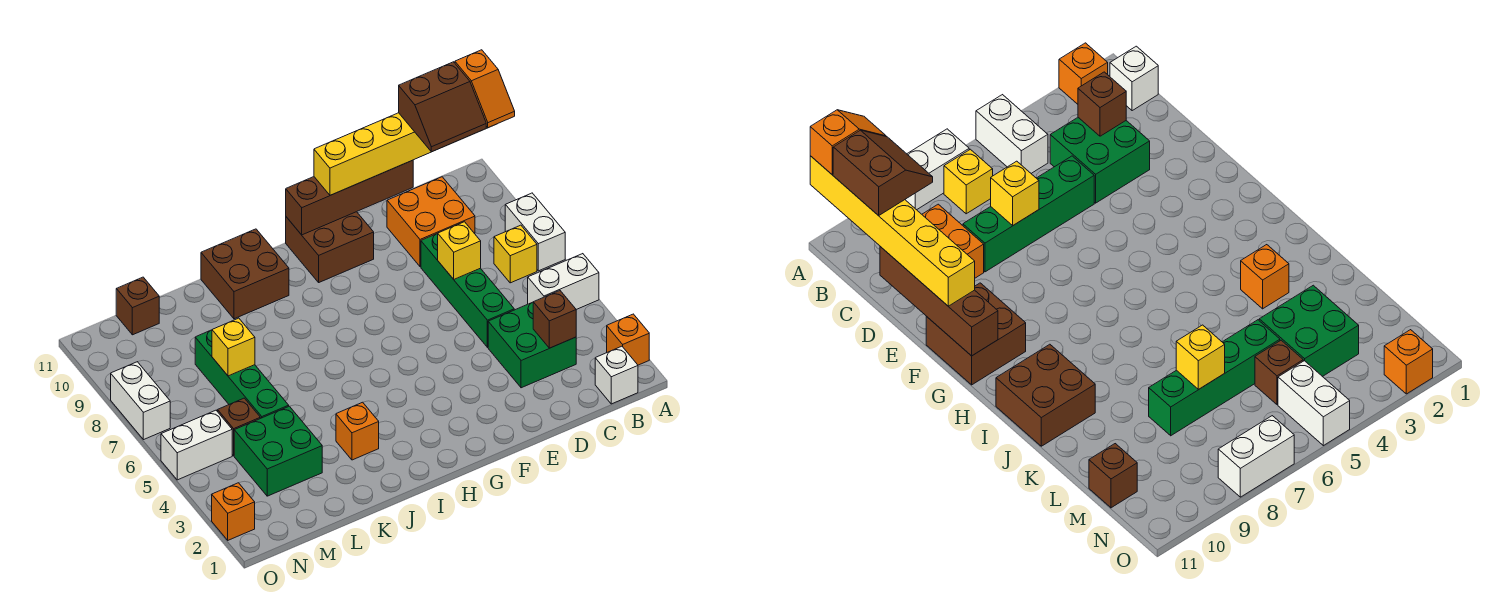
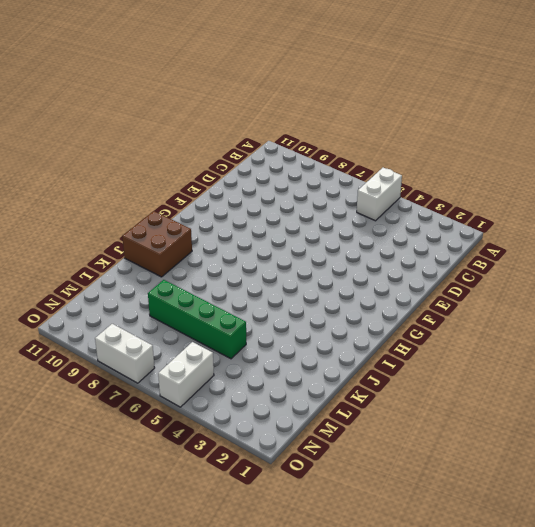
none -> orange brick A2 level 1
none -> white brick A7:A8 level 1
none -> white brick B1 level 1

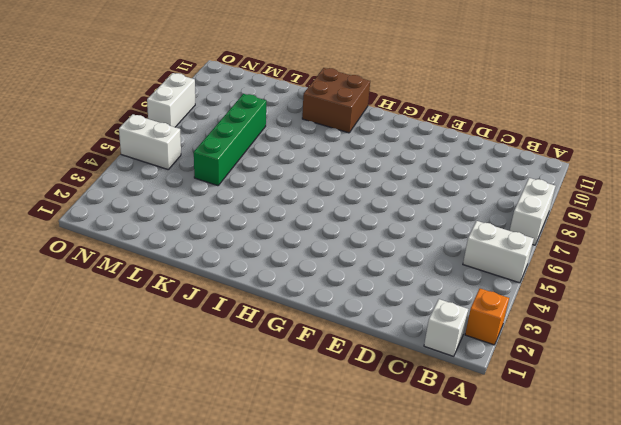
none -> yellow brick B7 level 1
none -> green brick C3:D4 level 1
none -> orange brick C9:D10 level 1

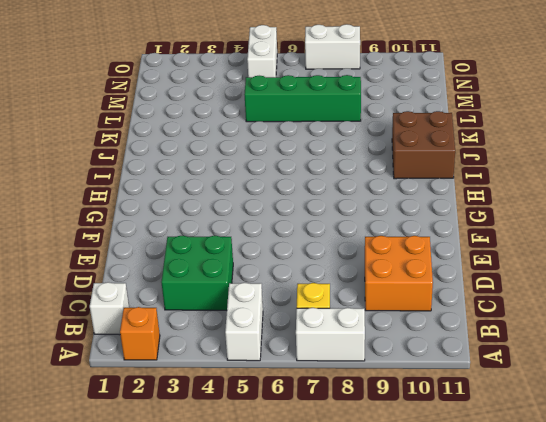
none -> green brick D5:D8 level 1
none -> brown brick F10:G11 level 1
none -> orange brick J3 level 1

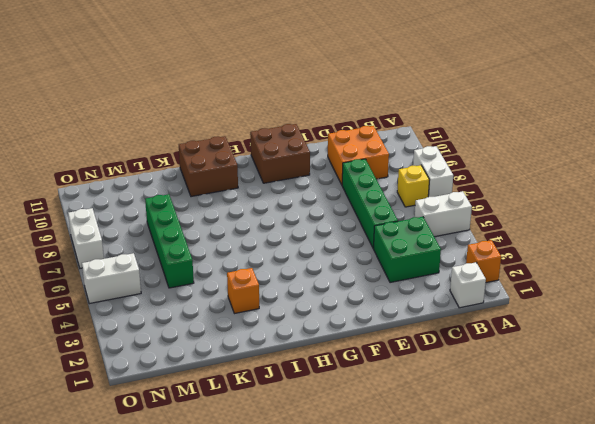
none -> green brick L3:M4 level 1
none -> brown brick M5 level 1
none -> brown brick M11 level 1

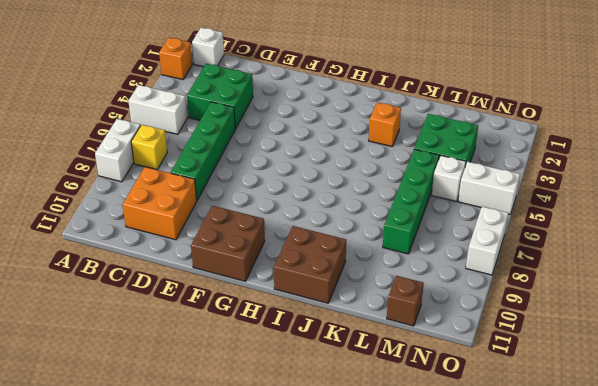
white brick M5 level 1 -> brown brick M5 level 1
none -> orange brick O2 level 1
none -> brown brick C3 level 2
none -> yellow brick D7 level 2

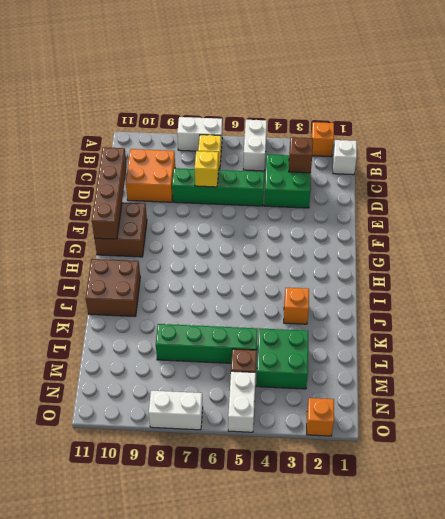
none -> brown brick M11 level 1
none -> yellow brick L7 level 2
none -> yellow brick A11:F11 level 3

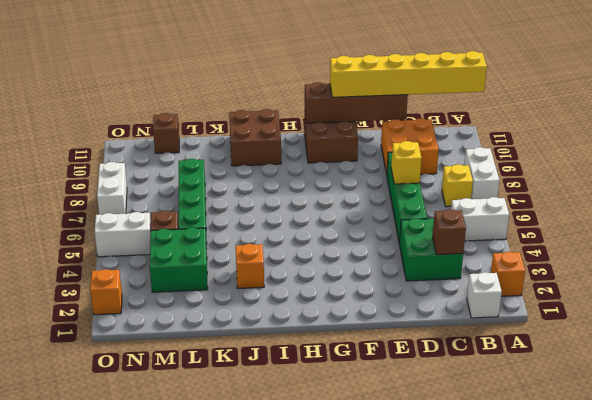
none -> yellow brick L7 level 2
none -> orange slope A10:A11 level 4 top 11
none -> brown slope B10:C11 level 4 top 11

